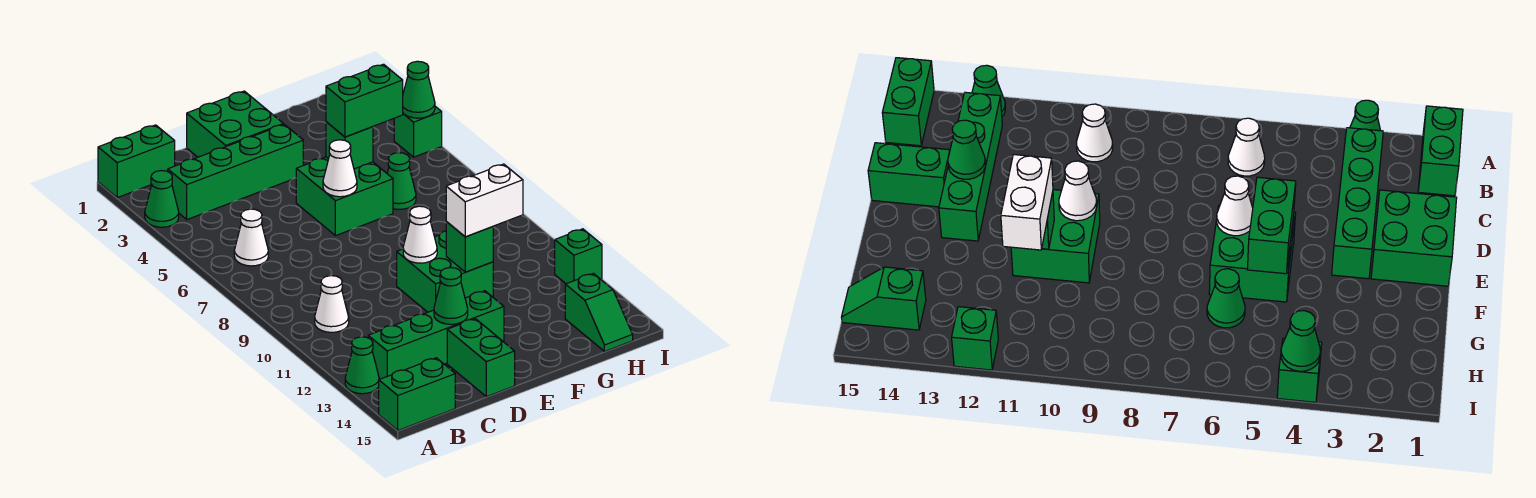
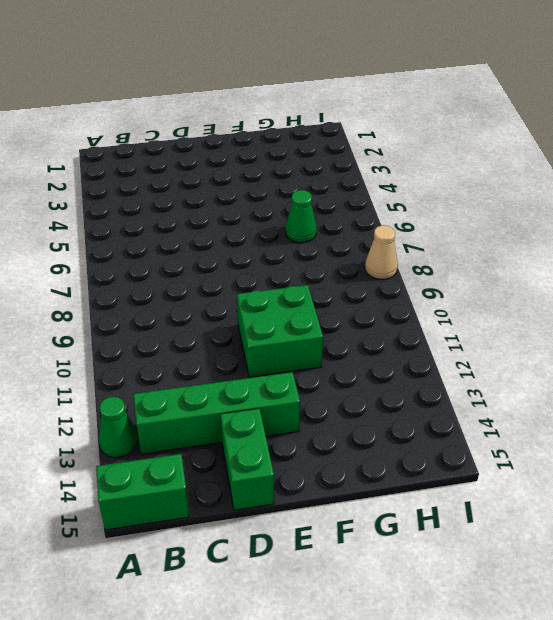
tan cone I8 level 1 -> none
none -> green brick A1:B1 level 1
none -> green cone A3 level 1
none -> green brick B3:E3 level 1

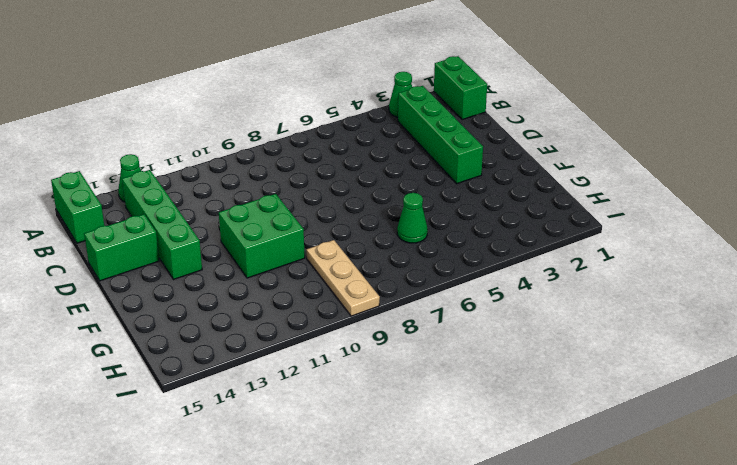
tan plate G9:I9 level 1 -> none
none -> white cone B6 level 1
none -> white cone B10 level 1
none -> green brick D1:E2 level 1

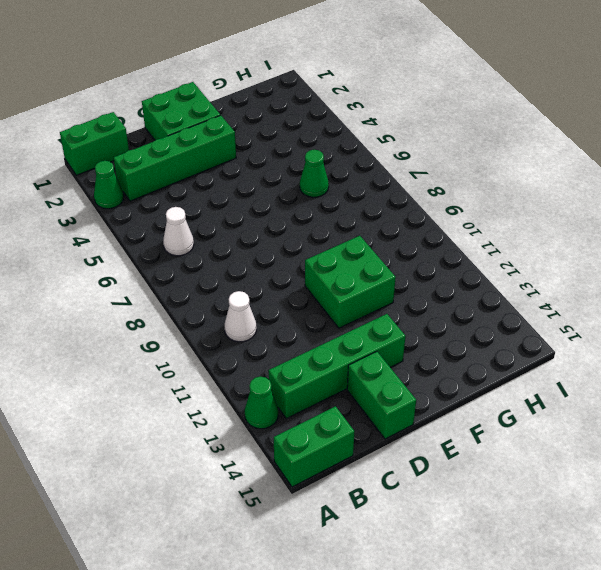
none -> green brick E5:F6 level 1
none -> green slope H14:H15 level 1 top 14
none -> green brick I4 level 1

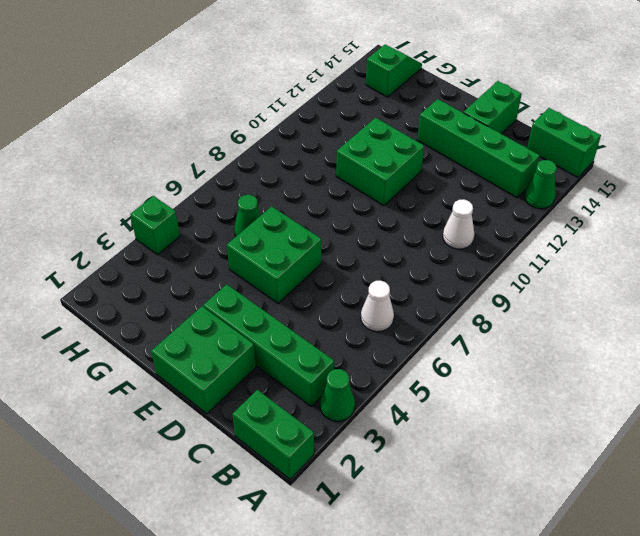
none -> green brick I12 level 1
none -> green cone D13 level 2
none -> white cone E6 level 2

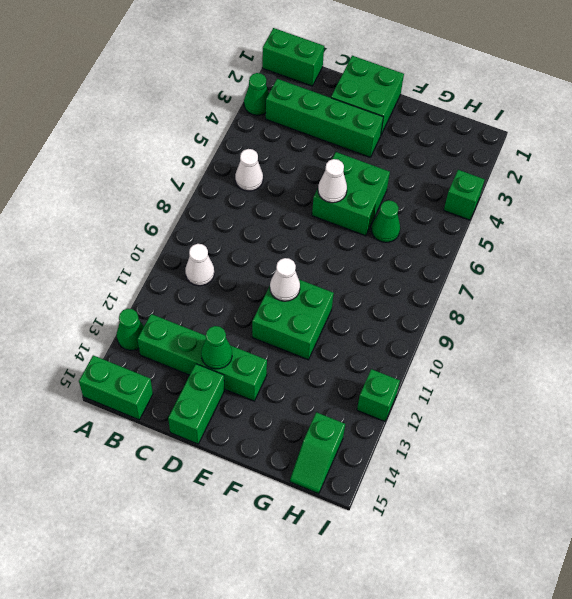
none -> green brick F5 level 2
none -> green brick F11 level 2
none -> green cone I4 level 2

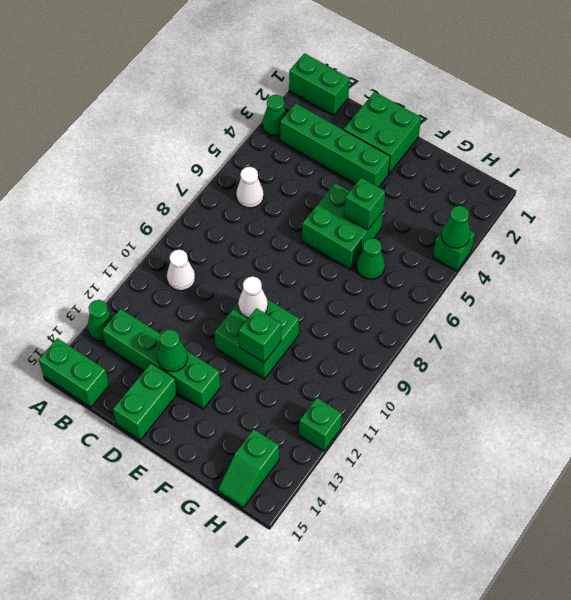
none -> white cone E6 level 2
none -> green brick F5:G5 level 3
none -> white brick F11:G11 level 3

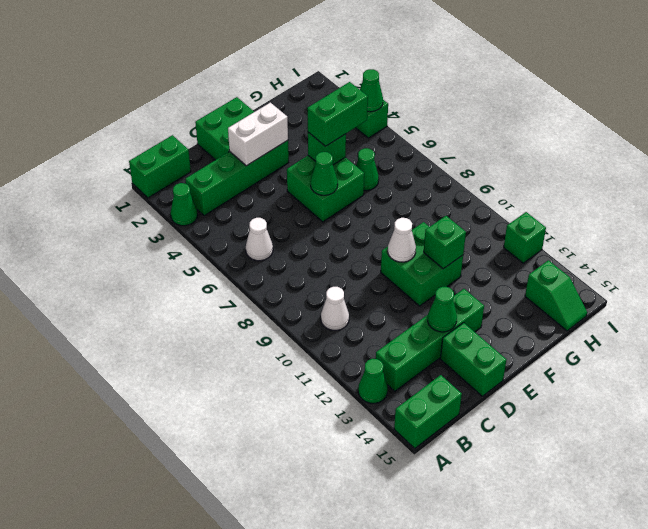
white brick D3:E3 level 2 -> white brick F11:G11 level 3
green cone E6 level 2 -> white cone E6 level 2

